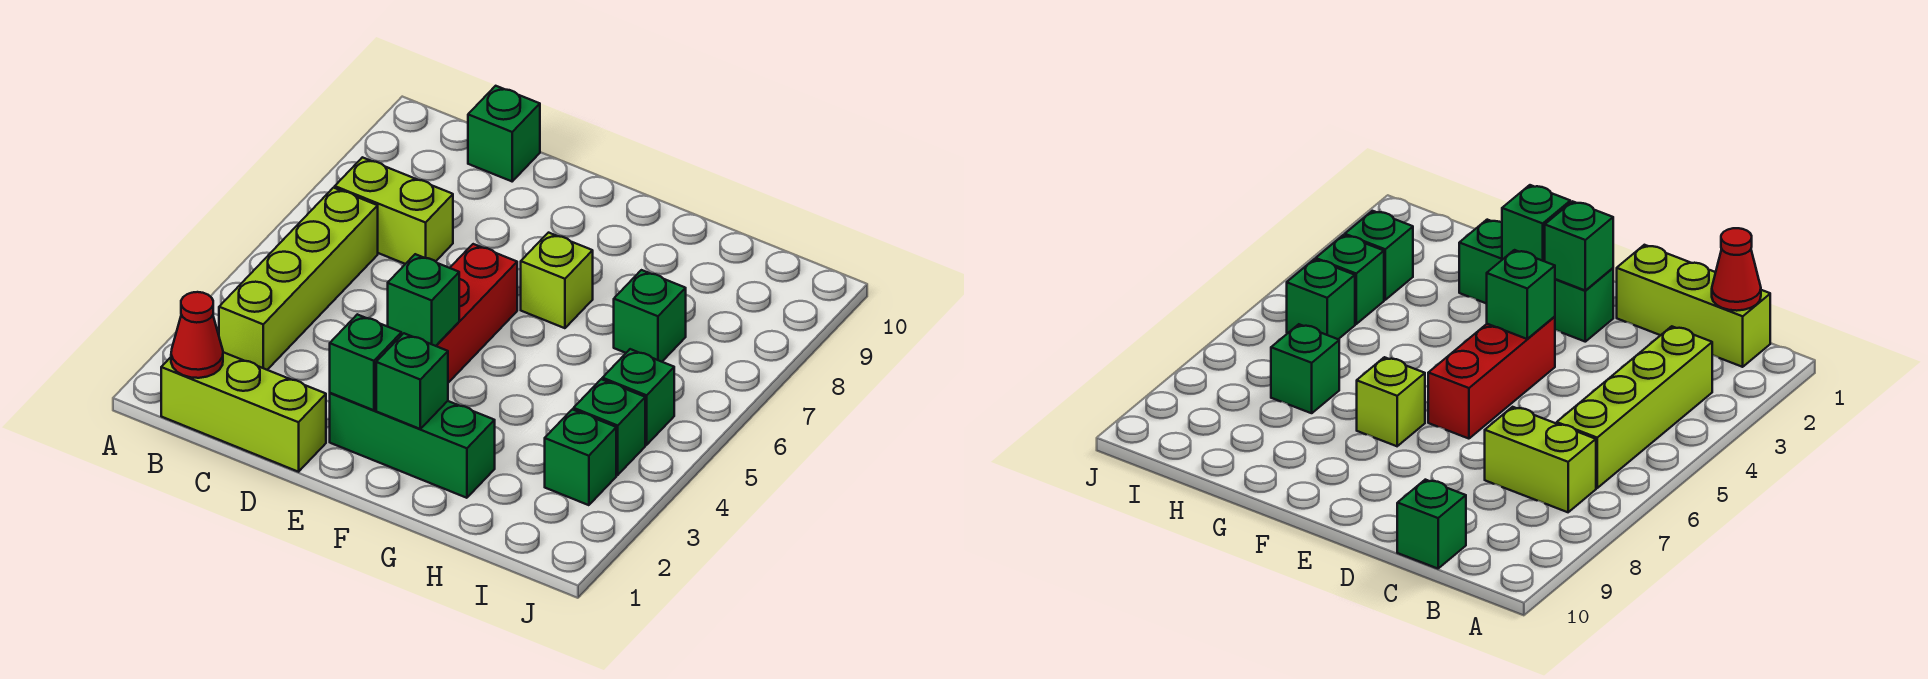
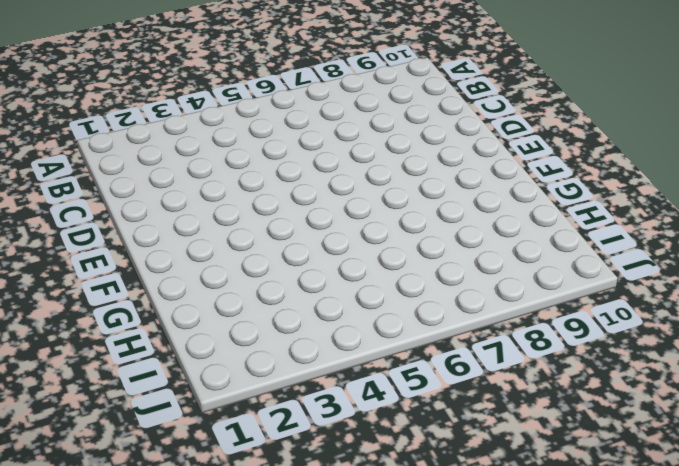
none -> lime brick B1:D1 level 1
none -> lime brick B3:B6 level 1
none -> lime brick B7:C7 level 1

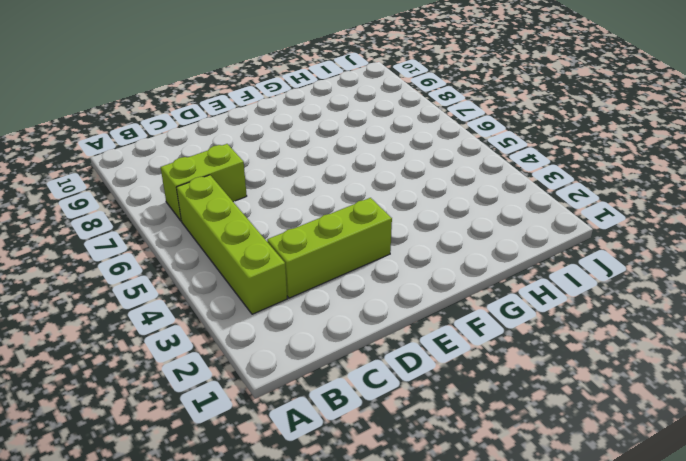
lime brick C3:E3 level 1 -> lime brick B1:D1 level 1
none -> green brick C10 level 1
none -> green brick E2:G2 level 1
none -> red brick E4:E6 level 1

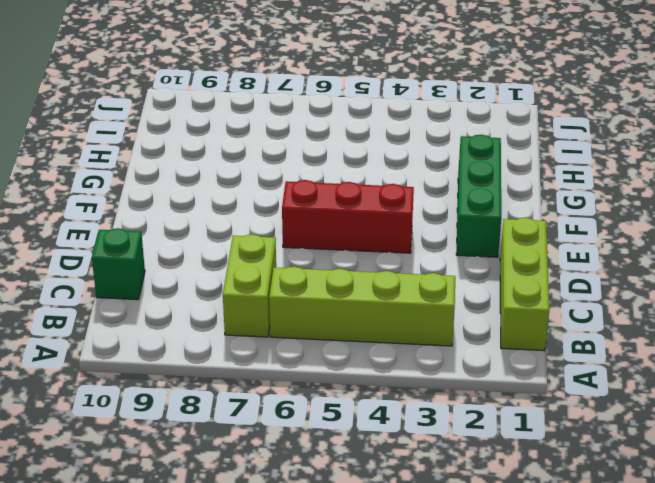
none -> lime brick F7 level 1
none -> green brick H7 level 1
none -> green brick I3 level 1

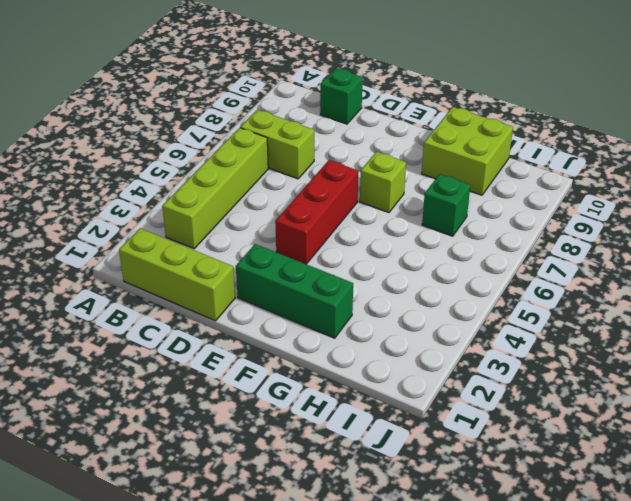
lime brick G9:H10 level 1 -> none
none -> green brick I3 level 1
none -> green brick I4 level 1
none -> green brick I5 level 1

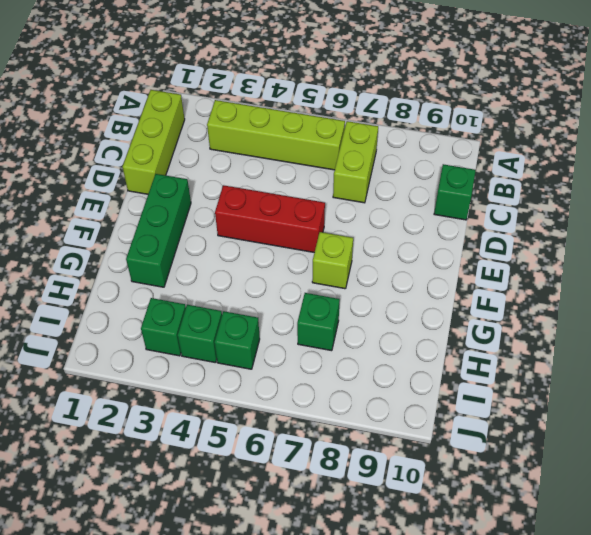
none -> red cone B1 level 2
none -> green brick E2 level 2
none -> green brick E4 level 2

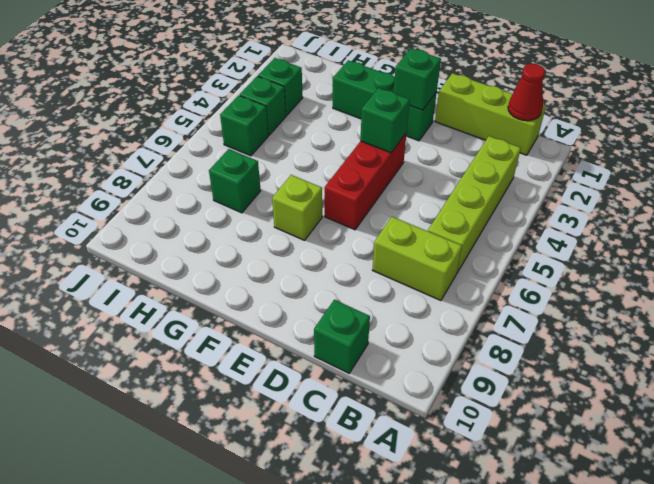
none -> green brick F2 level 2

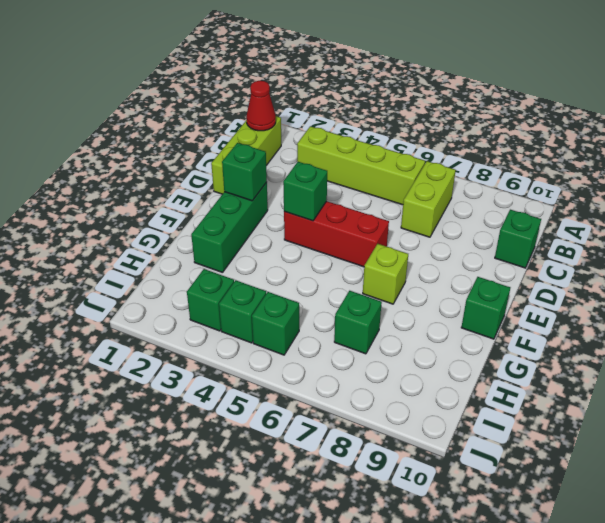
green brick F10 level 1 -> green brick F2 level 2

